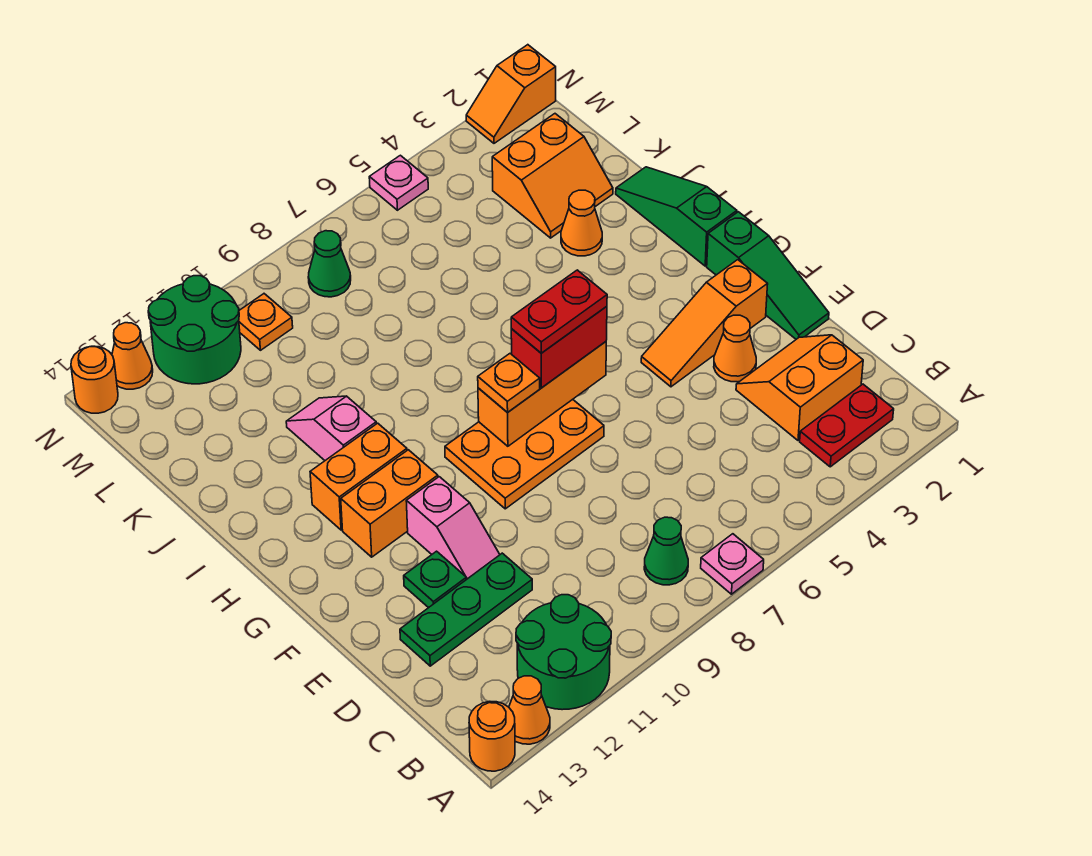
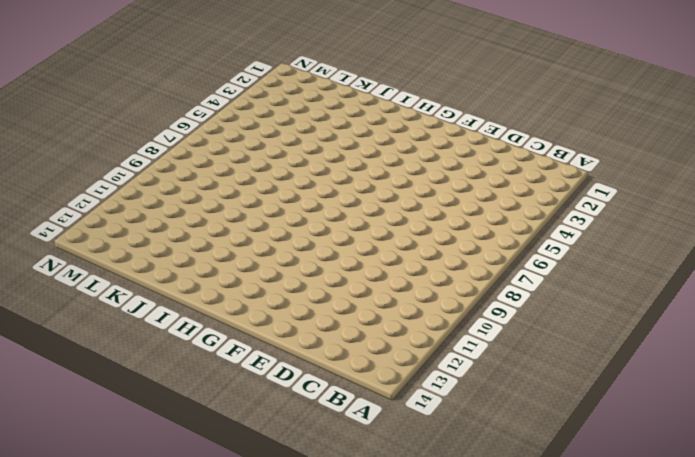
none -> pink plate A7 level 1
none -> green round brick A11:B12 level 1
none -> orange cone A13 level 1
none -> orange round brick A14 level 1

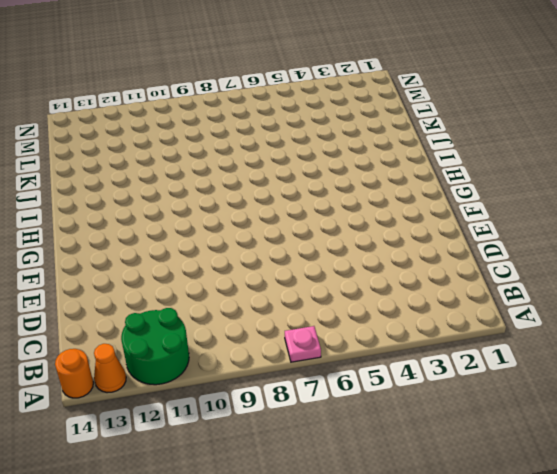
none -> red plate B2:B3 level 1
none -> green cone B8 level 1
none -> orange slope C2:D3 level 1 top C
none -> green plate D11:D13 level 1

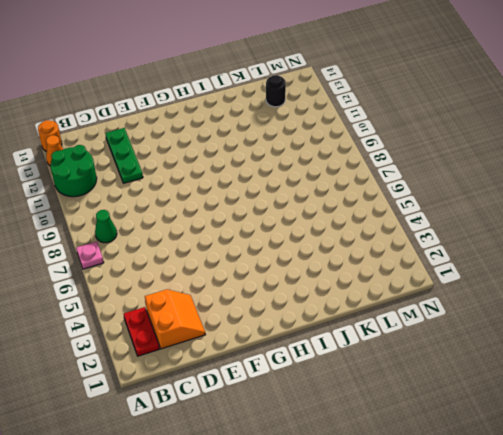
black round brick L13 level 1 -> none
none -> green slope E1:G1 level 1 top G
none -> orange cone E3 level 1
none -> pink slope E11:F11 level 1 top F
none -> green plate E12 level 1

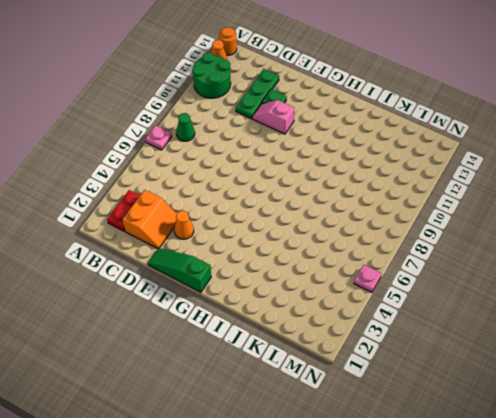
none -> orange slope F2:F4 level 1 top 2
none -> orange plate F7:G9 level 1
none -> orange brick G11:G12 level 1
none -> green slope H1:J1 level 1 top H

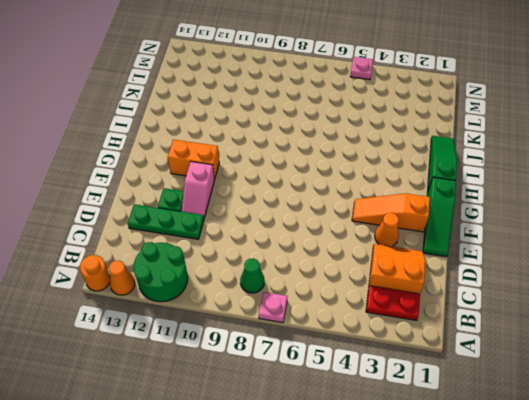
none -> orange plate F7:G9 level 1
none -> orange brick H11:H12 level 1
none -> pink slope I11:J11 level 1 top I
none -> orange cone J3 level 1

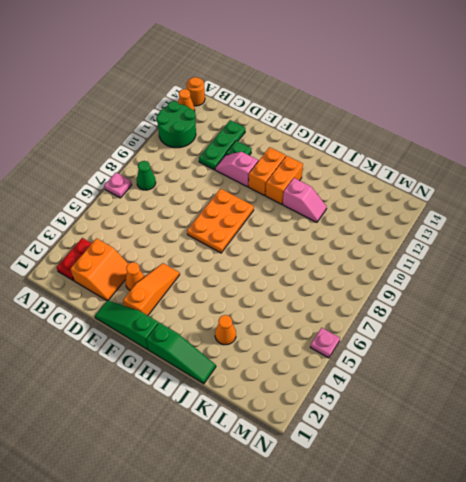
none -> orange slope K2:L3 level 1 top L
none -> green cone M8 level 1
none -> orange plate M10 level 1
none -> green round brick M11:N12 level 1

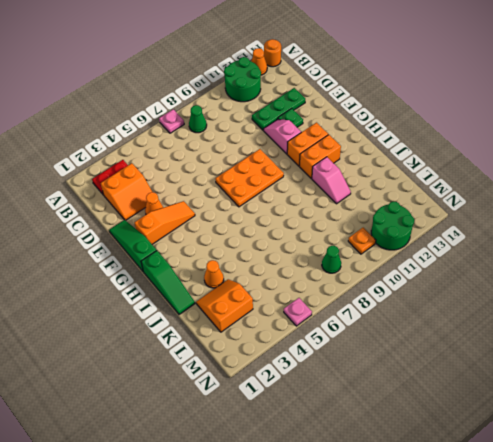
none -> orange slope N1:N2 level 1 top 1
none -> orange cone N13 level 1
none -> orange round brick N14 level 1
none -> orange brick G6:G8 level 2

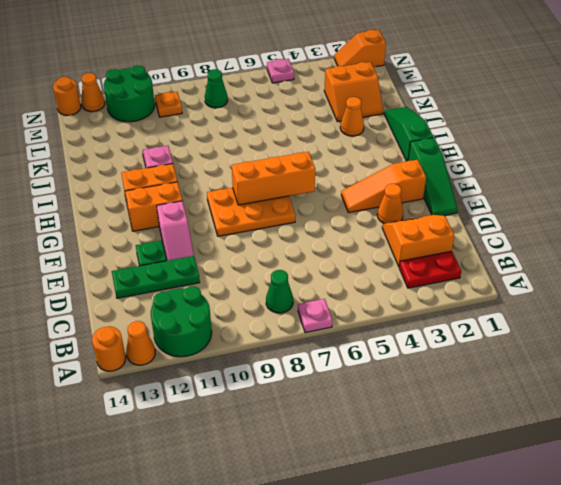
none -> red brick G6:G7 level 3
none -> orange plate G8 level 3
none -> red plate G6:G7 level 4

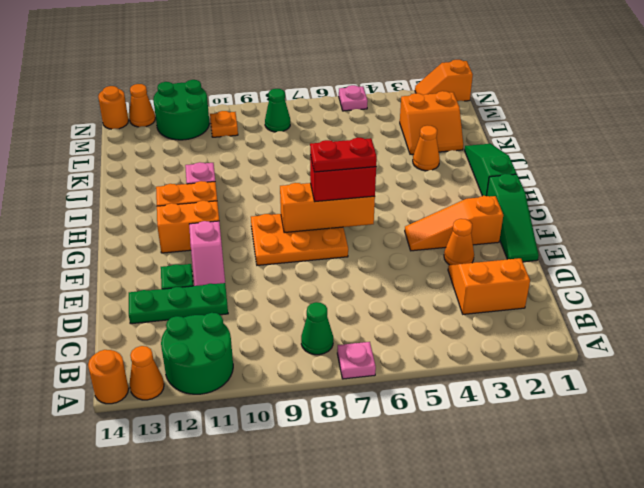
none -> red plate B2:B3 level 1
none -> orange plate G8 level 3

